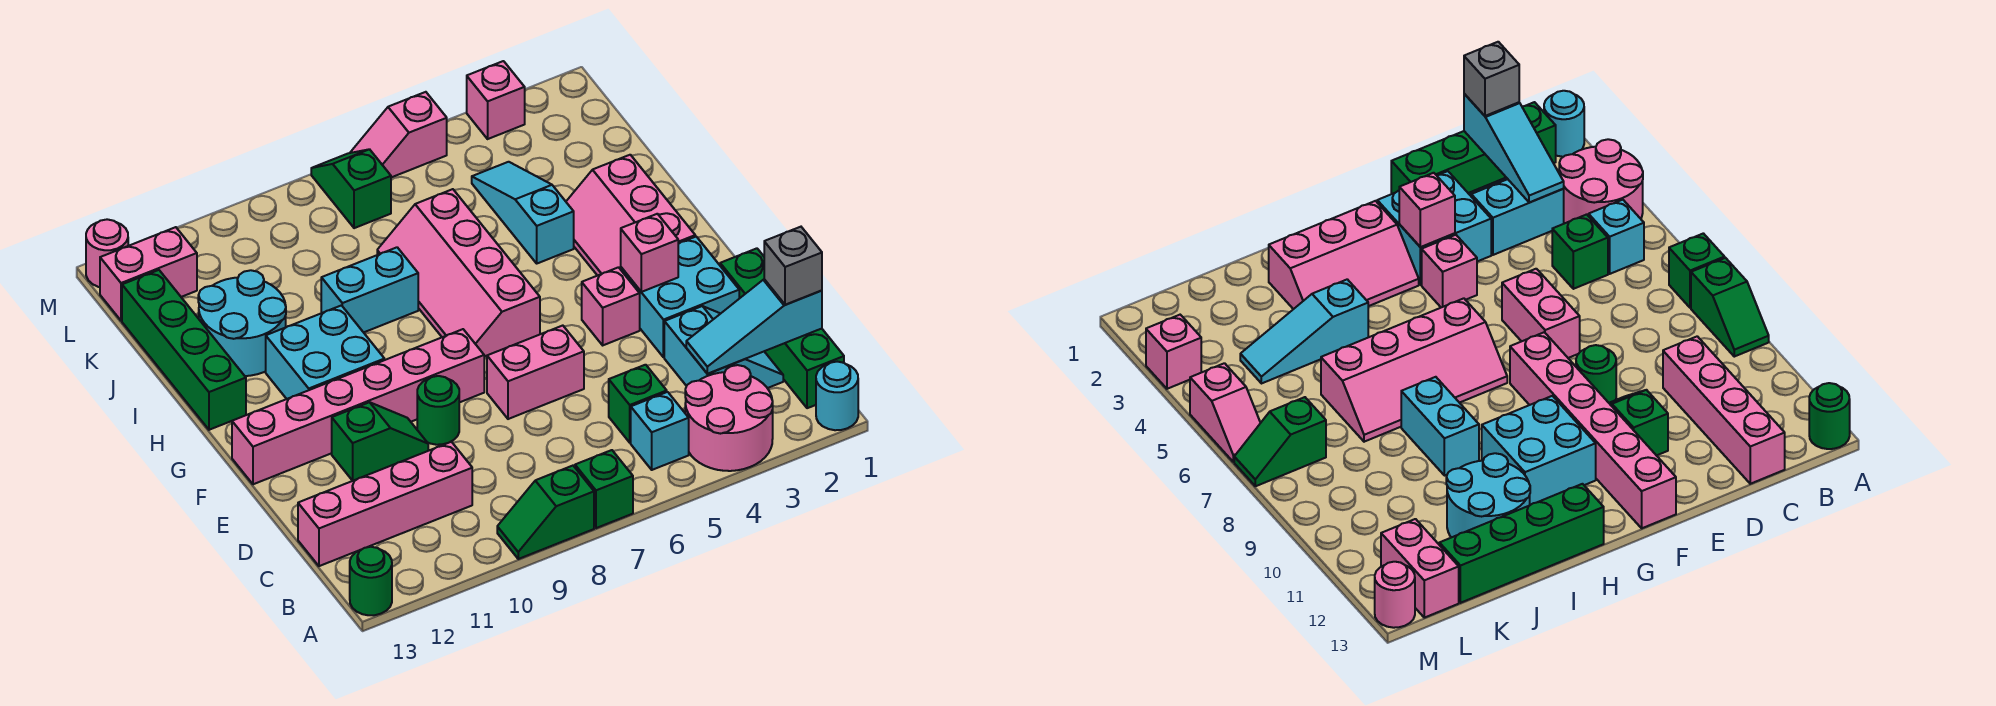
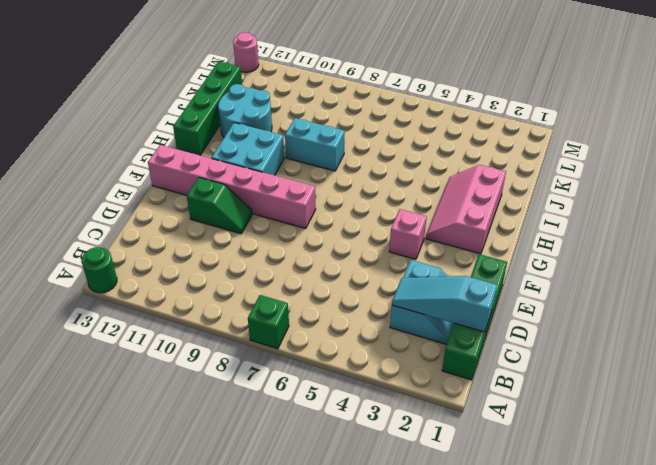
none -> cyan round brick A1 level 1
none -> pink round brick A3:B4 level 1
none -> green slope A8:A9 level 1 top 8
none -> cyan brick B5 level 1

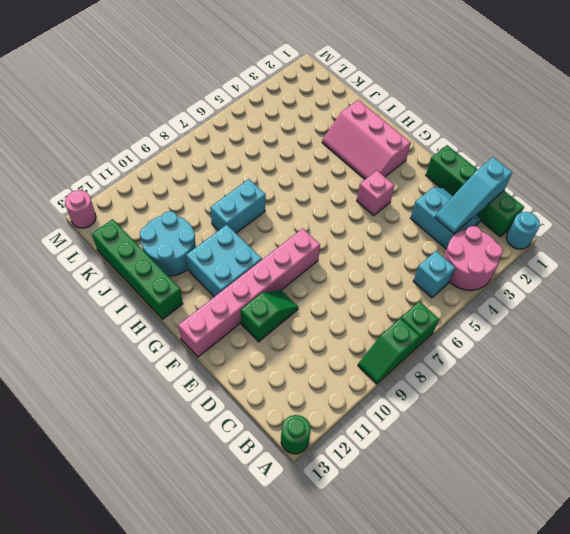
none -> green brick C5 level 1
none -> pink brick C10:C13 level 1
none -> cyan brick E2:F3 level 1
none -> pink brick E6:E7 level 1

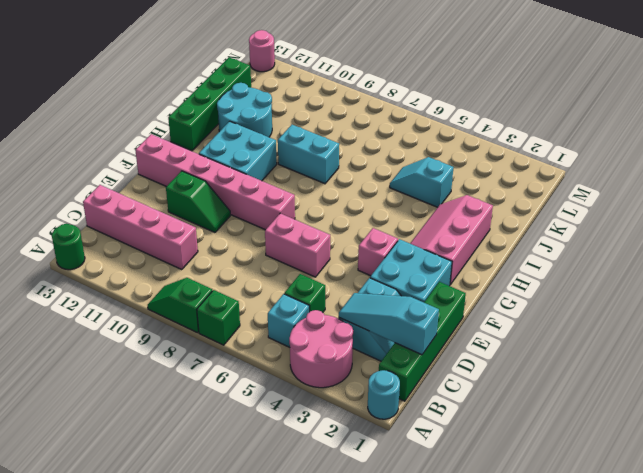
cyan slope J4:J5 level 1 top 4 -> cyan slope I4:K4 level 1 top I
none -> green round brick E9 level 1
none -> pink slope G6:J7 level 1 top 6
none -> green slope L7:M7 level 1 top L
none -> pink brick L12:L13 level 1

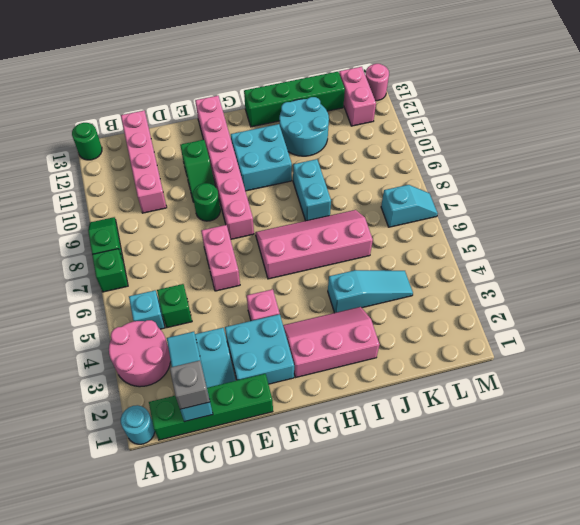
cyan slope L7:M7 level 1 top L -> green slope L7:M7 level 1 top L
none -> pink brick M3 level 1
none -> pink slope M5:M6 level 1 top 5
none -> pink brick F3 level 2

